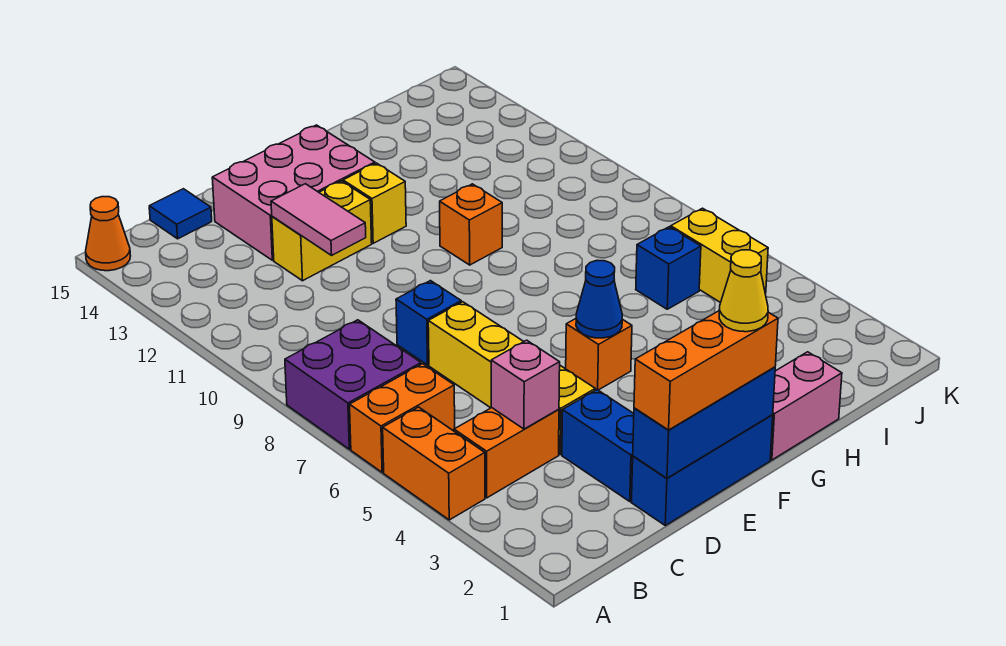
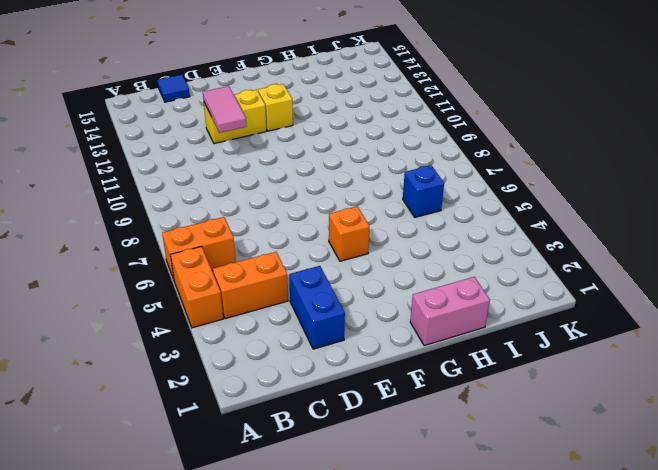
none -> purple brick A7:B8 level 1
none -> orange cone A15 level 1
none -> blue brick D1:F1 level 1

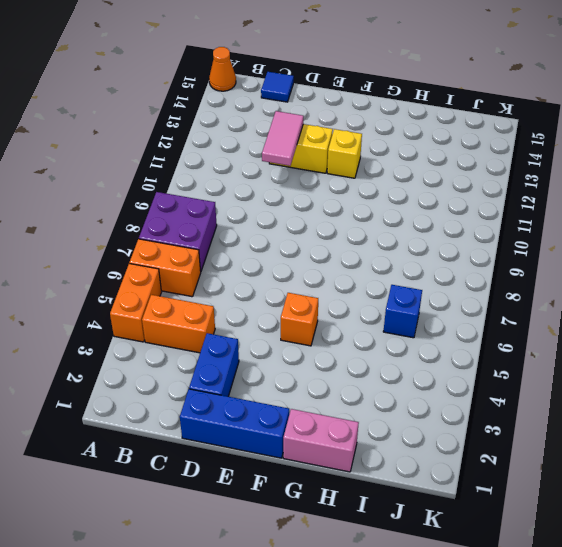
none -> yellow brick D4:D7 level 1
none -> blue brick D8 level 1
none -> pink brick D13:F14 level 1

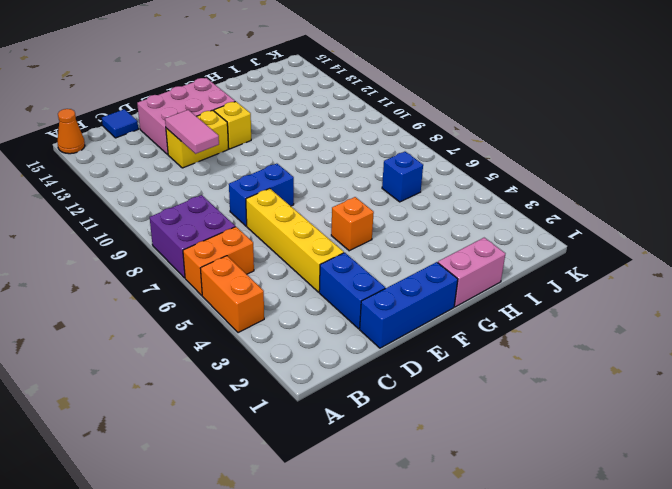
blue brick D8:E8 level 1 -> blue brick D8 level 1
none -> orange brick B4:C4 level 1
none -> orange brick G10 level 1
none -> yellow brick J5:J6 level 1

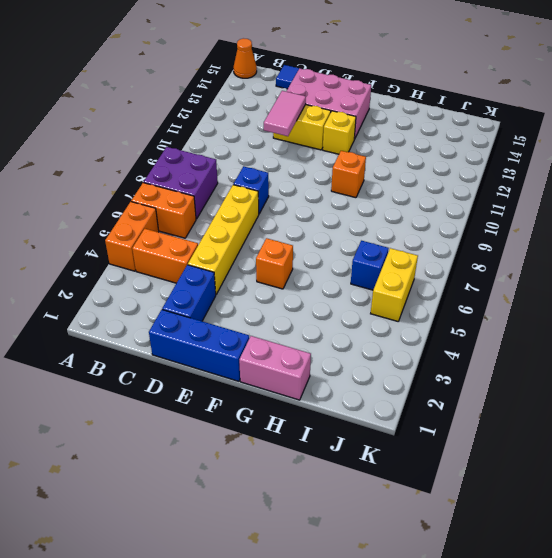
none -> pink brick C4 level 2
none -> blue brick D1:F1 level 2
none -> blue cone F5 level 2

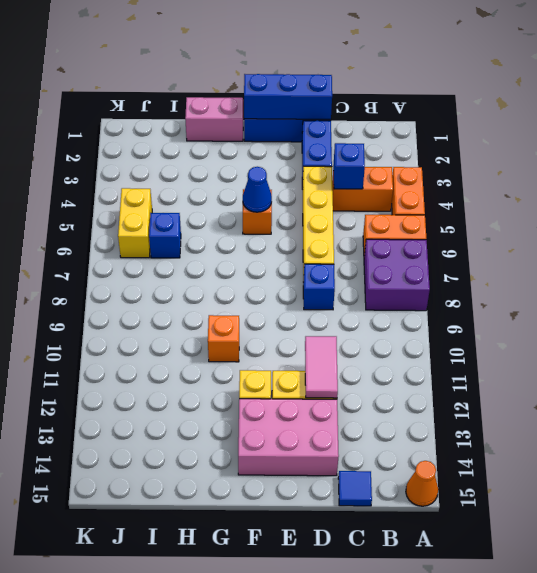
blue brick C4 level 2 -> pink brick C4 level 2
none -> orange brick D1:F1 level 3
none -> yellow cone F1 level 4

